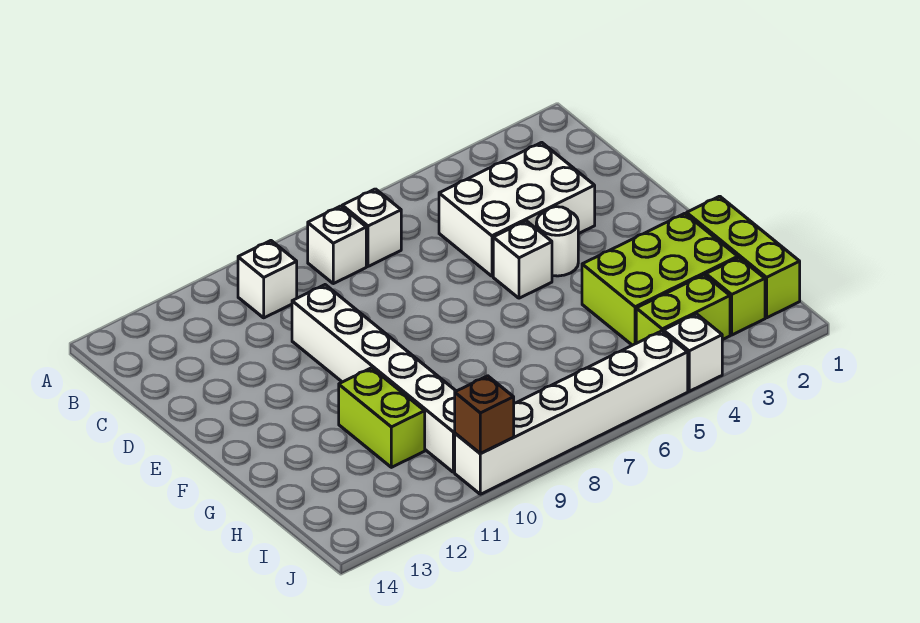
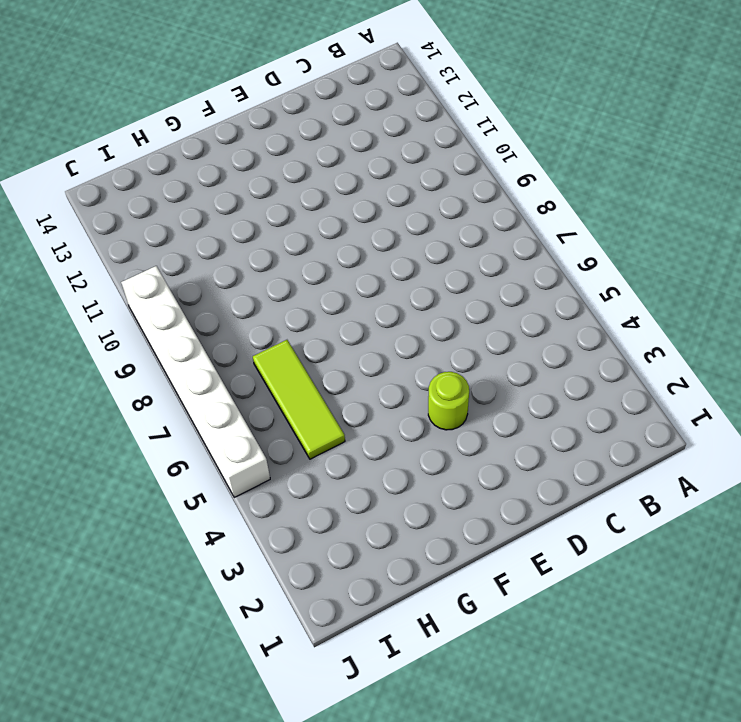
lime round brick E4 level 1 -> white round brick E4 level 1
lime tile H5:H7 level 1 -> none
none -> white brick B7 level 1
none -> white brick B8 level 1
none -> white brick B10 level 1

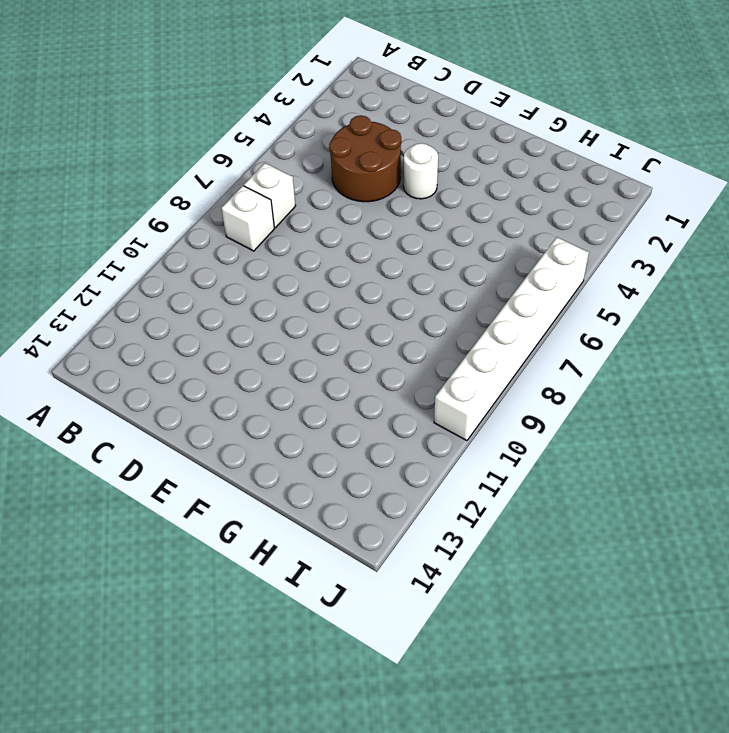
brown round brick C4:D5 level 1 -> white brick C3:D5 level 1
none -> white brick B10 level 1
none -> white brick D10:I10 level 1
none -> white brick E5 level 1

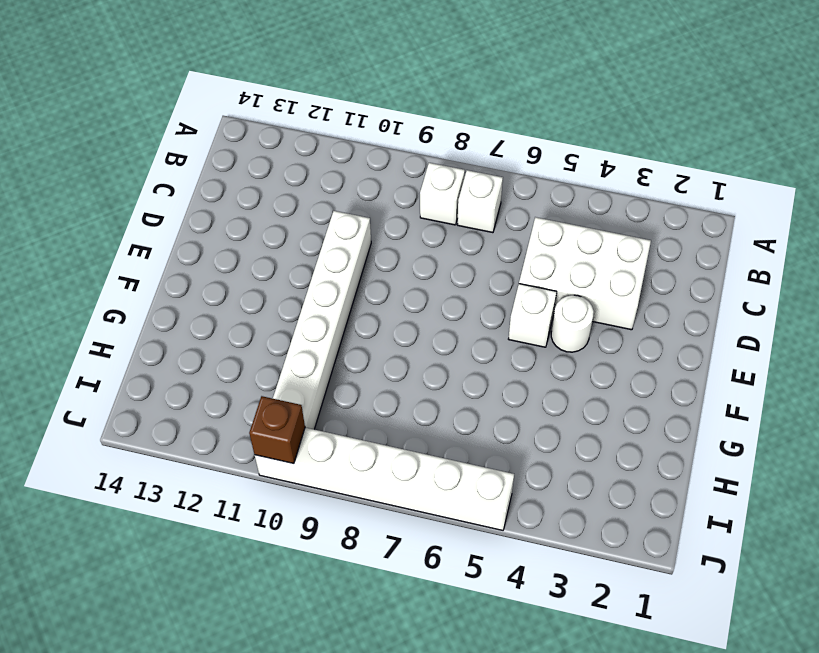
none -> white brick B10 level 1
none -> lime brick G1:I1 level 1
none -> lime brick G2:H4 level 1

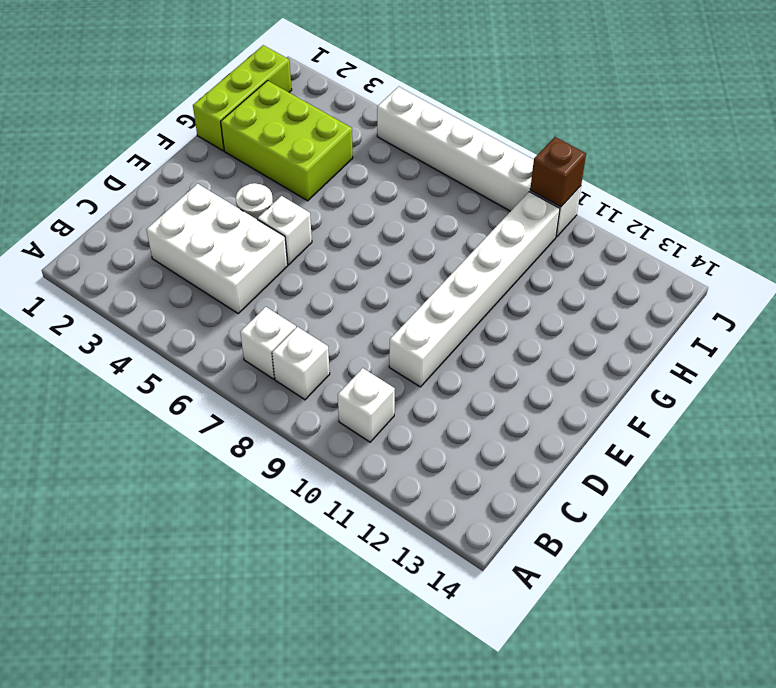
none -> lime brick G11:H11 level 1
none -> lime brick I2 level 1
none -> lime brick I3:I4 level 1

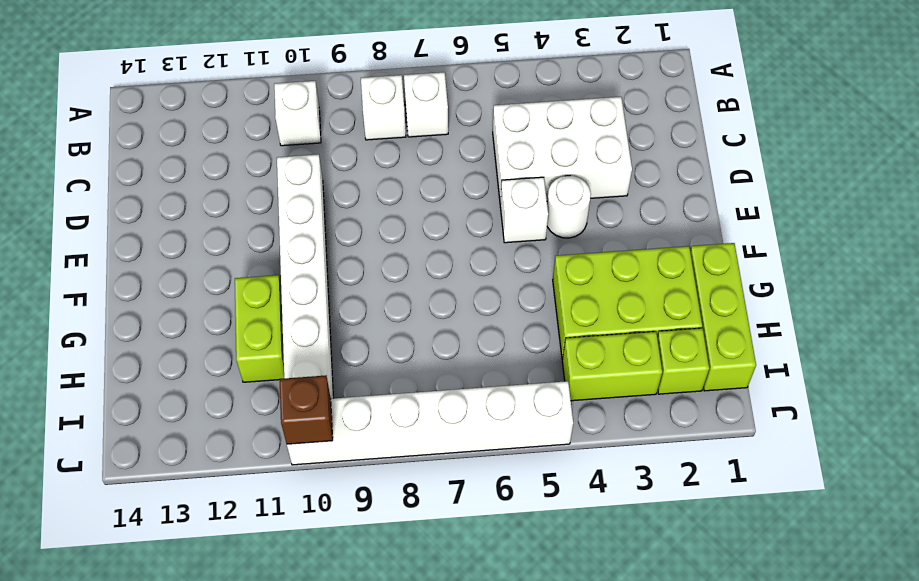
none -> white brick J4 level 1

